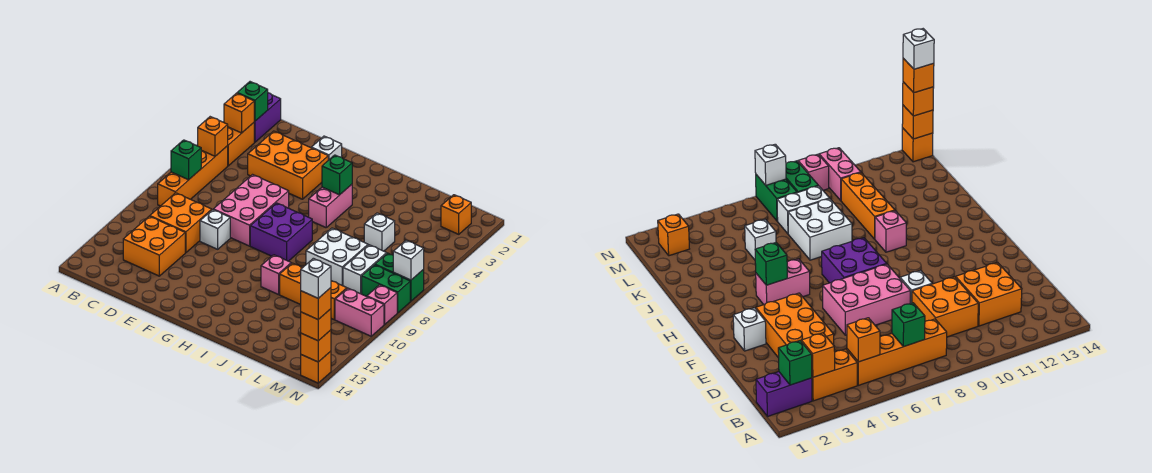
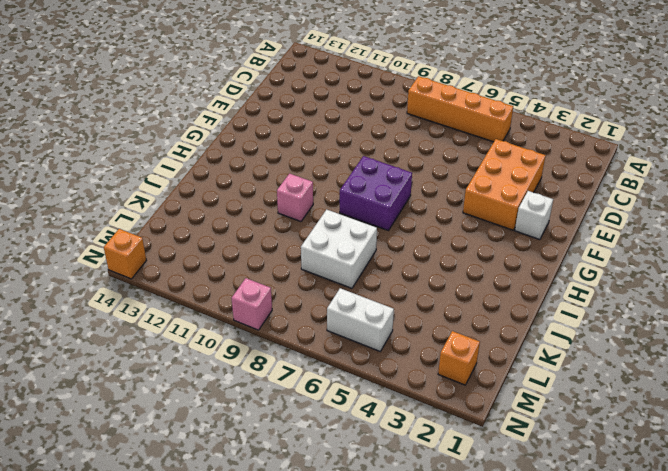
white brick M5:M6 level 1 -> white brick L7:L8 level 1
none -> purple brick B1:B2 level 1
none -> orange brick B3:B4 level 1
none -> orange brick C9:D10 level 1
none -> orange brick C11:D12 level 1

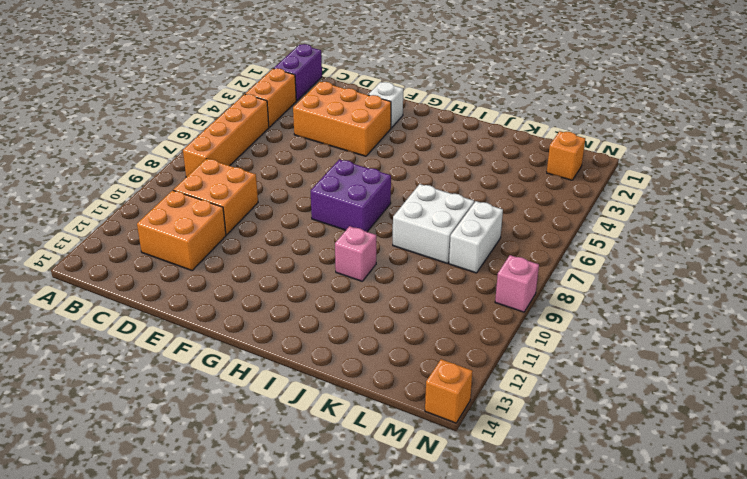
none -> pink brick E6:F8 level 1
none -> white brick E9 level 1
none -> pink brick H4:H5 level 1
none -> orange brick J10:L10 level 1

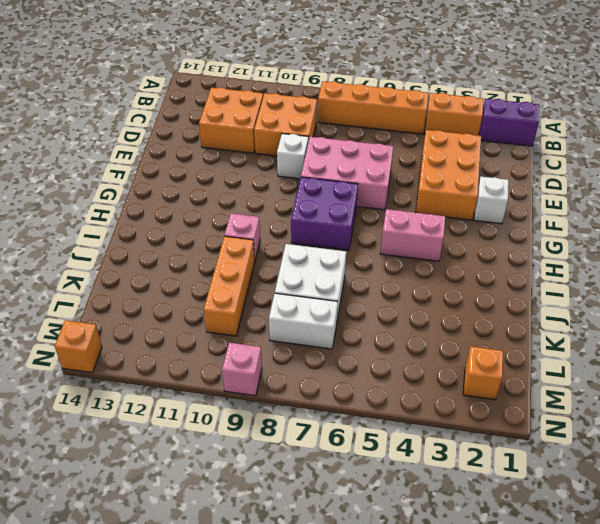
none -> white brick K5 level 1
none -> green brick M7:N7 level 1
none -> green brick M8:N8 level 1
none -> pink brick M10:N10 level 1

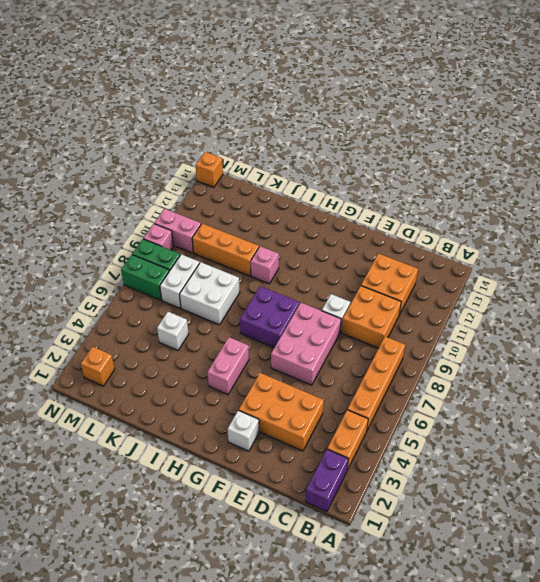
none -> green brick B2 level 2
none -> orange brick B3 level 2
none -> orange brick B5 level 2
none -> green brick B7 level 2

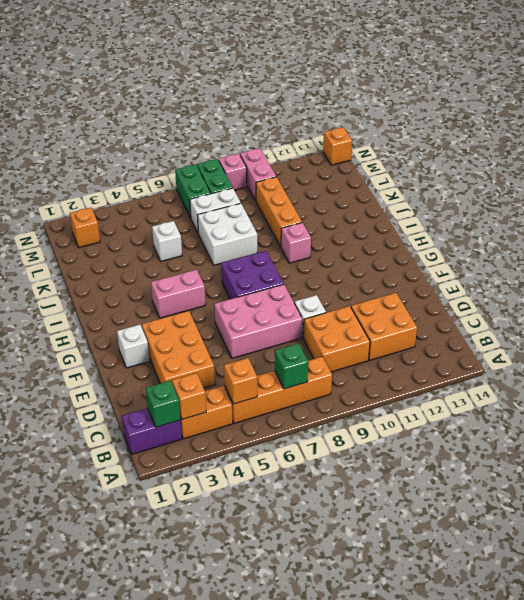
none -> green brick H4 level 2
none -> white brick N7 level 2
none -> orange brick N14 level 2
none -> orange brick N14 level 3

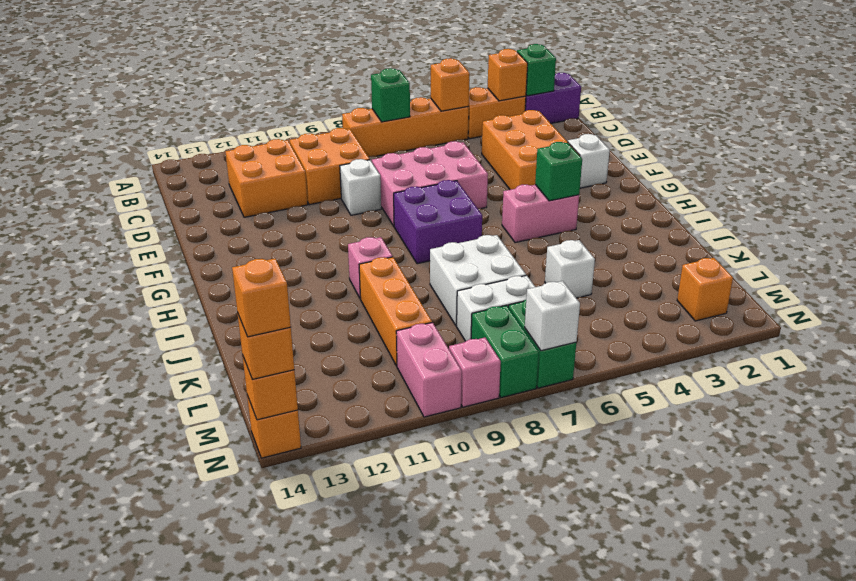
none -> white brick N14 level 5

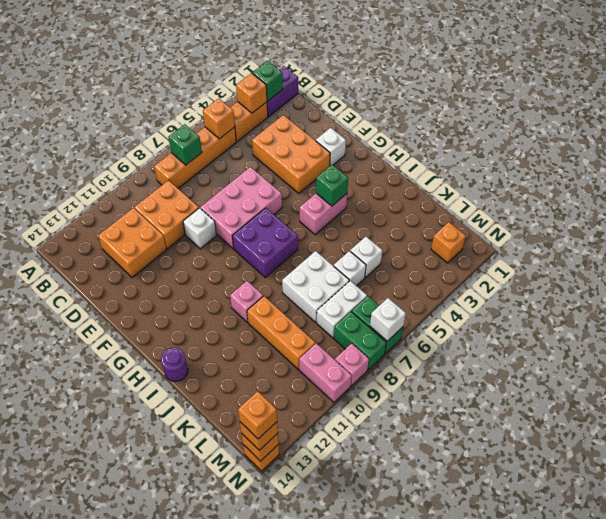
purple round brick I14 level 1 -> none
white brick K6 level 1 -> white brick N14 level 5

